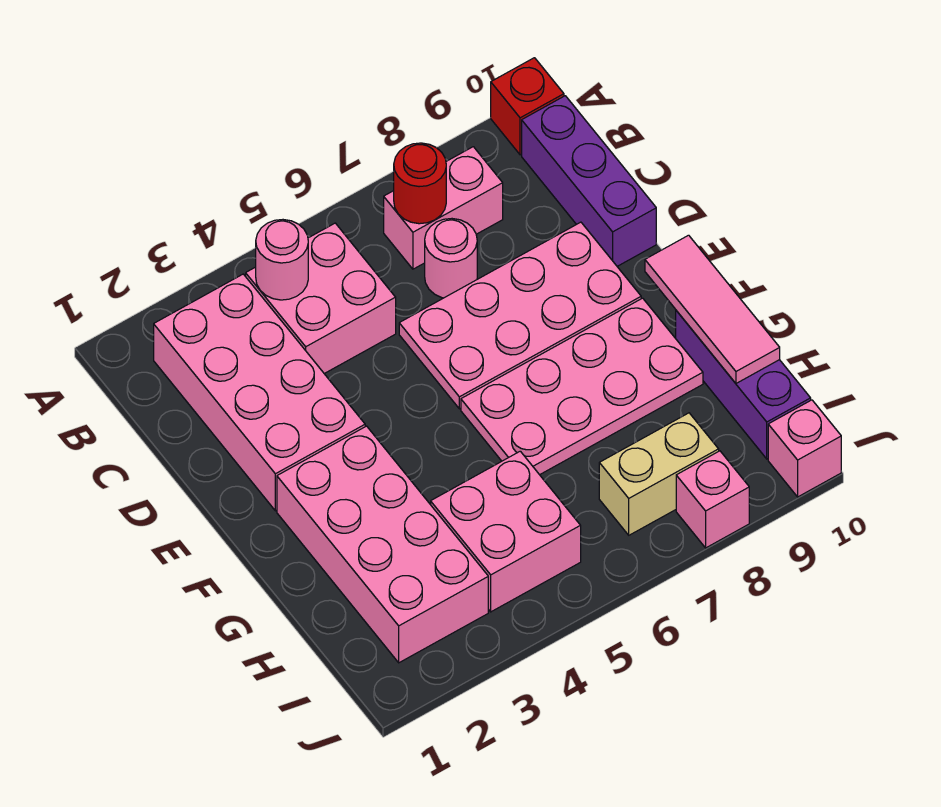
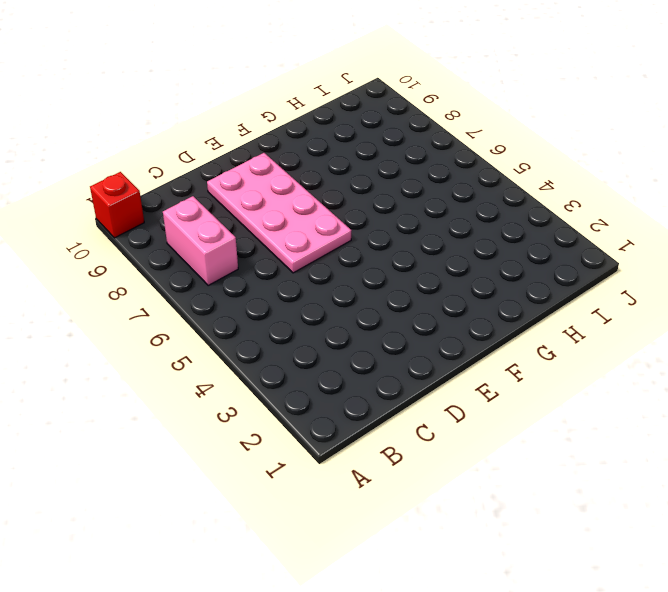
none -> pink brick B2:E3 level 1
none -> pink brick B4:C5 level 1
none -> purple brick B10:D10 level 1

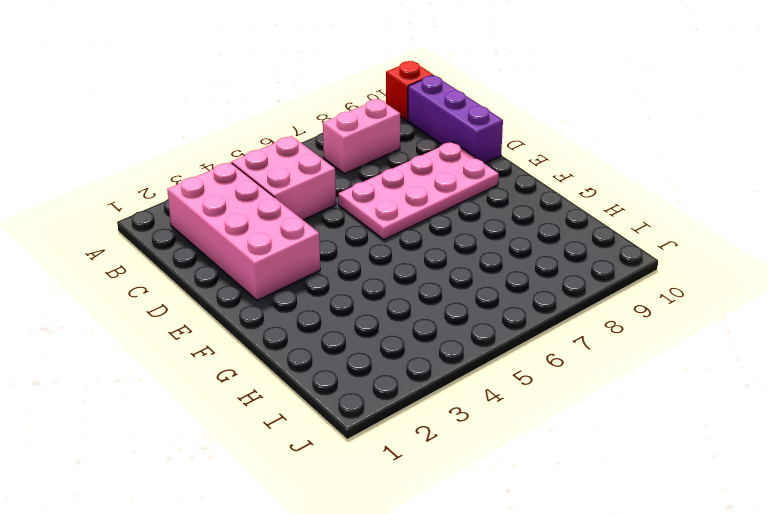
none -> pink round brick C7 level 1
none -> pink brick F2:I3 level 1
none -> pink plate F6:G9 level 1

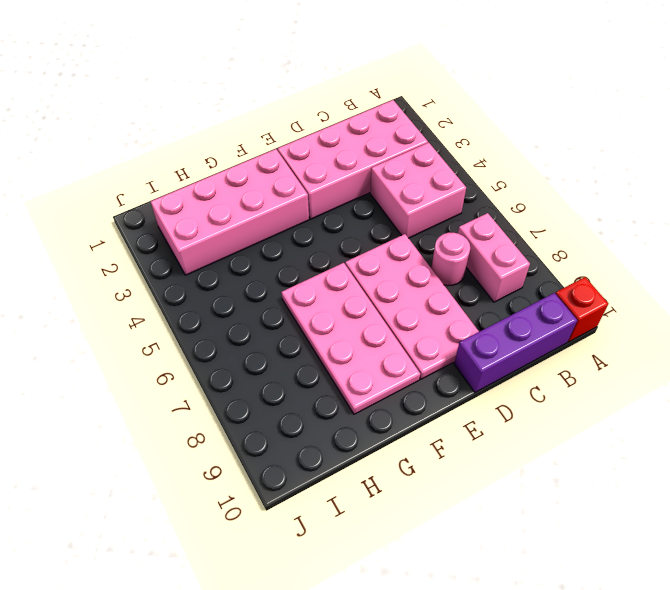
none -> purple brick G10:I10 level 1
none -> pink brick H4:I5 level 1
none -> tan brick I7:I8 level 1

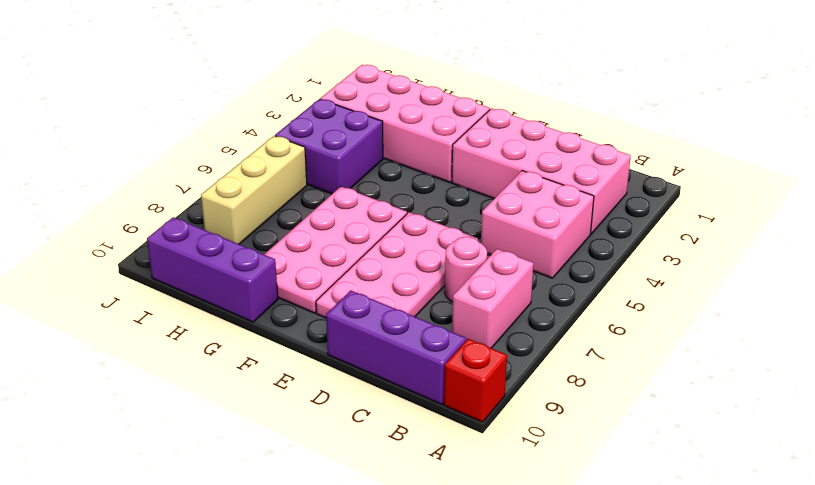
purple brick H4:I5 level 1 -> pink brick H4:I5 level 1
tan brick I6:I8 level 1 -> tan brick I7:I8 level 1
none -> pink brick J8 level 1
none -> pink brick J10 level 1
none -> pink round brick B4 level 2

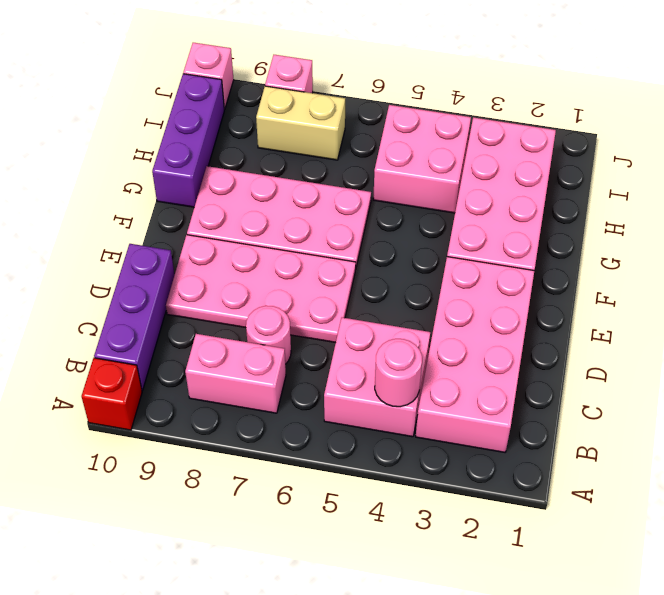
none -> red round brick B7 level 2
none -> pink tile F10:H10 level 2

